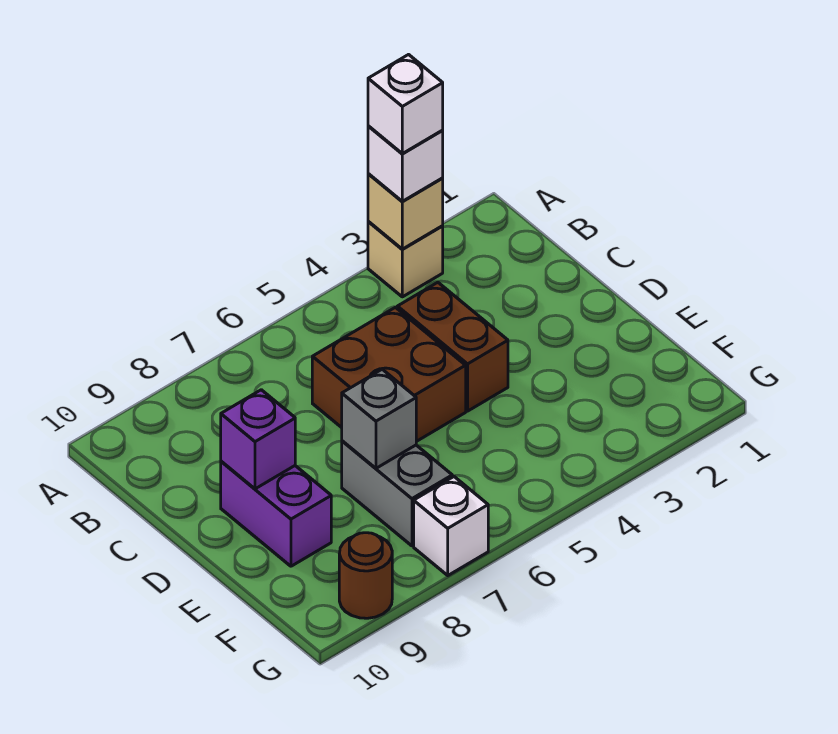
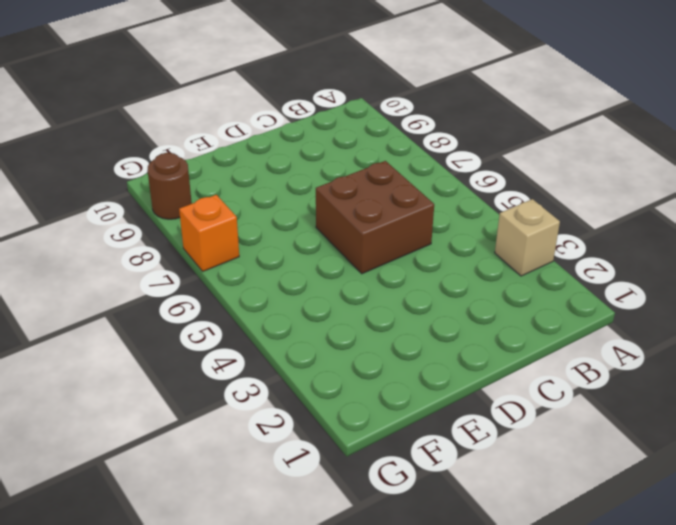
orange brick G7 level 1 -> white brick G7 level 1
none -> brown brick C4:D4 level 1
none -> purple brick D9:E9 level 1
none -> grey brick E7:F7 level 1

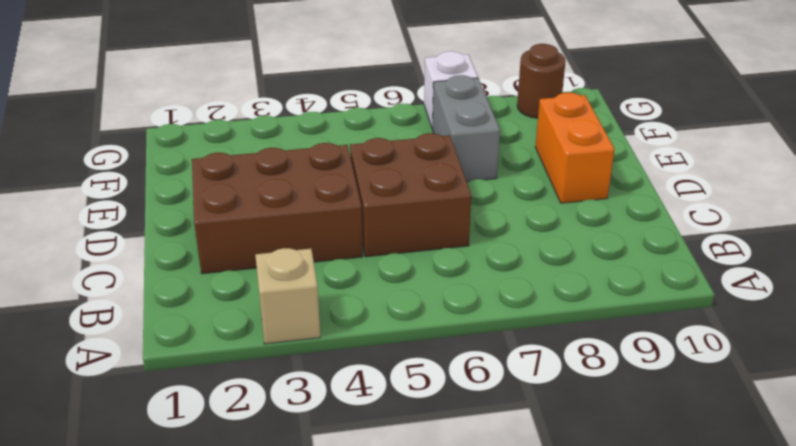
brown brick C2:D4 level 1 -> brown brick C4:D4 level 1
orange brick D9:E9 level 1 -> purple brick D9:E9 level 1
none -> tan brick A3 level 2
none -> purple brick D9 level 2
none -> grey brick E7 level 2

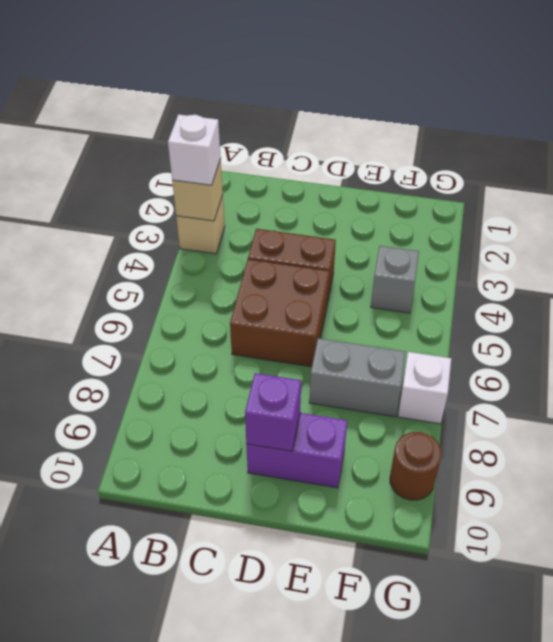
grey brick F4 level 1 -> grey brick E7 level 2
none -> white brick A3 level 4

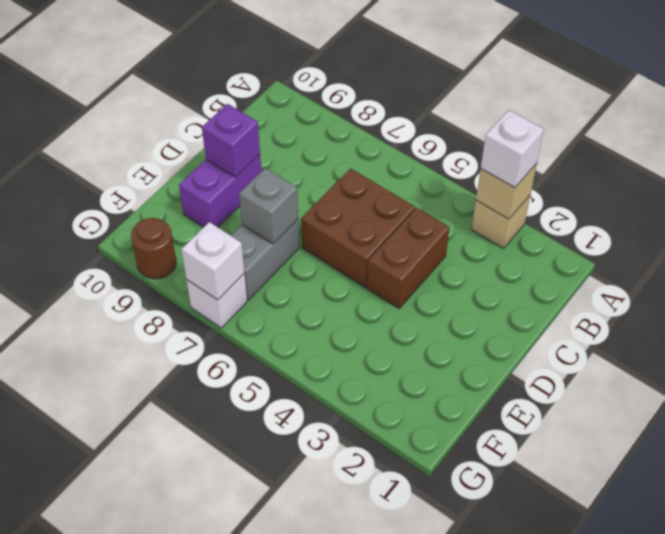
white brick G7 level 2 -> white brick A3 level 4

